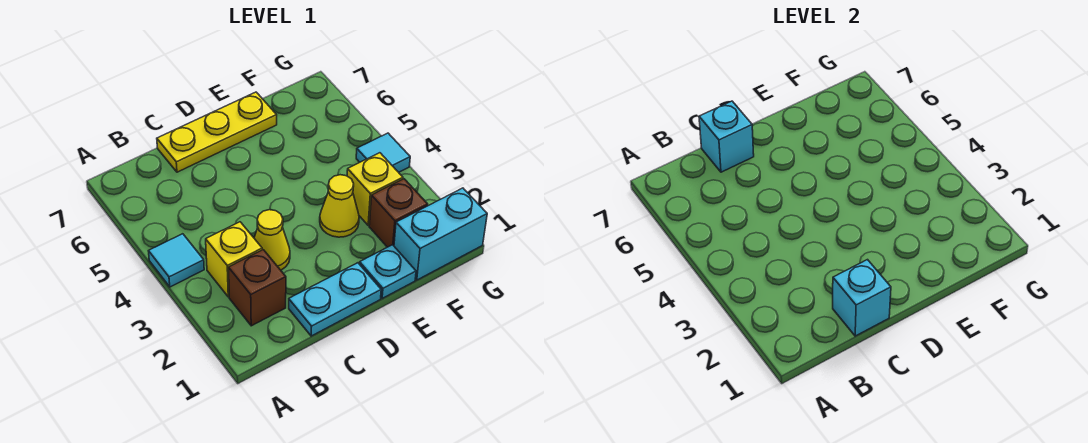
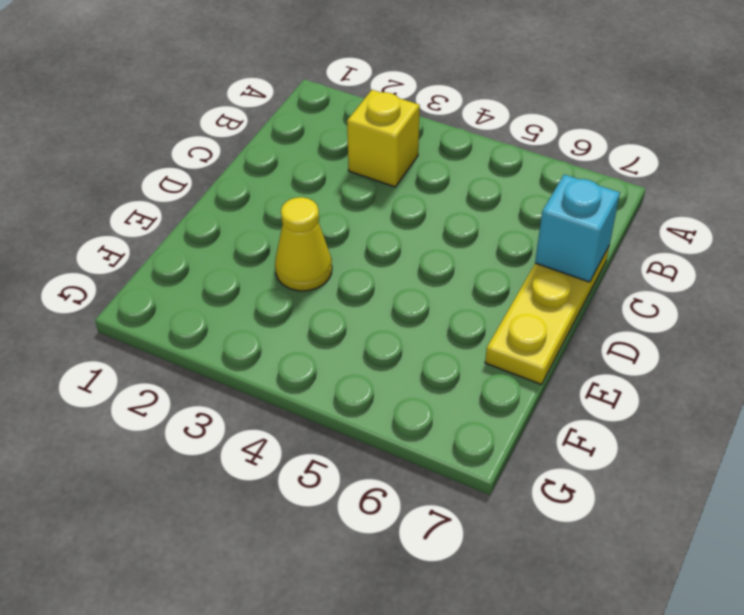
none -> cyan tile A4 level 1
none -> brown brick B2 level 1
none -> cyan plate C1:D1 level 1

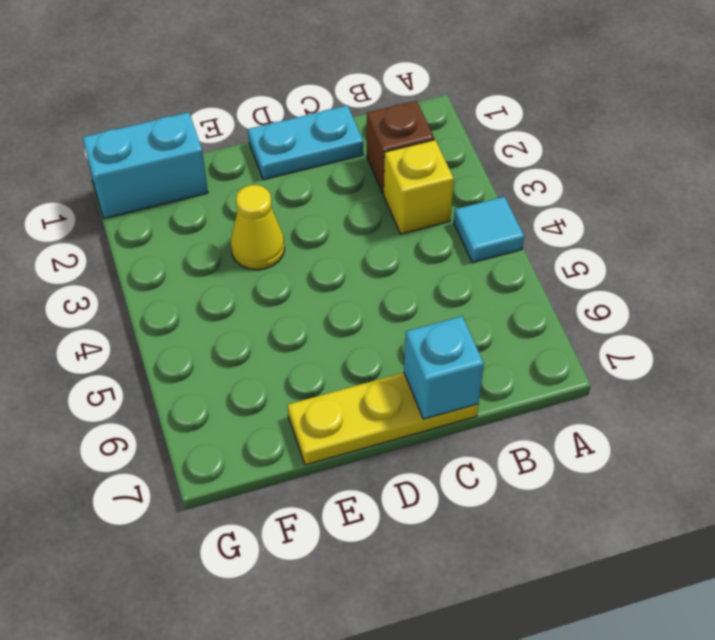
none -> yellow cone C3 level 1
none -> cyan plate E1 level 1
none -> brown brick F2 level 1

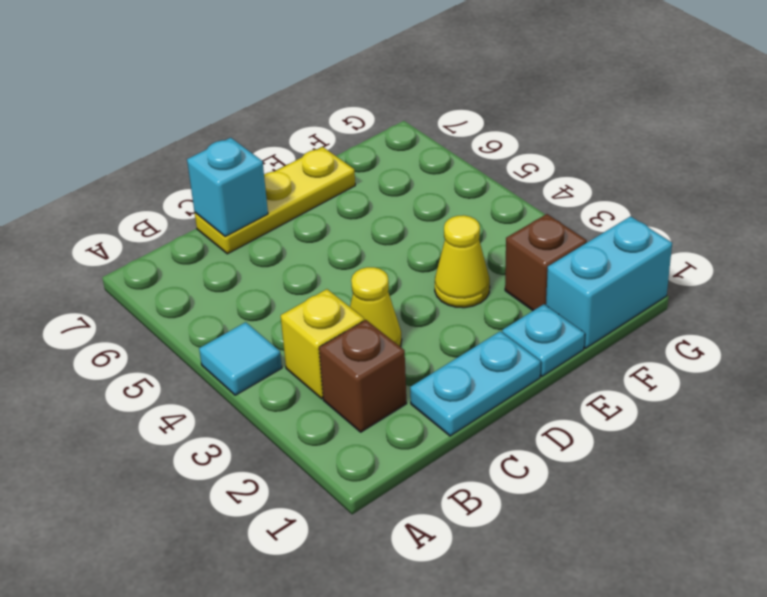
none -> yellow brick F3 level 1
none -> cyan tile G4 level 1
none -> cyan brick C1 level 2

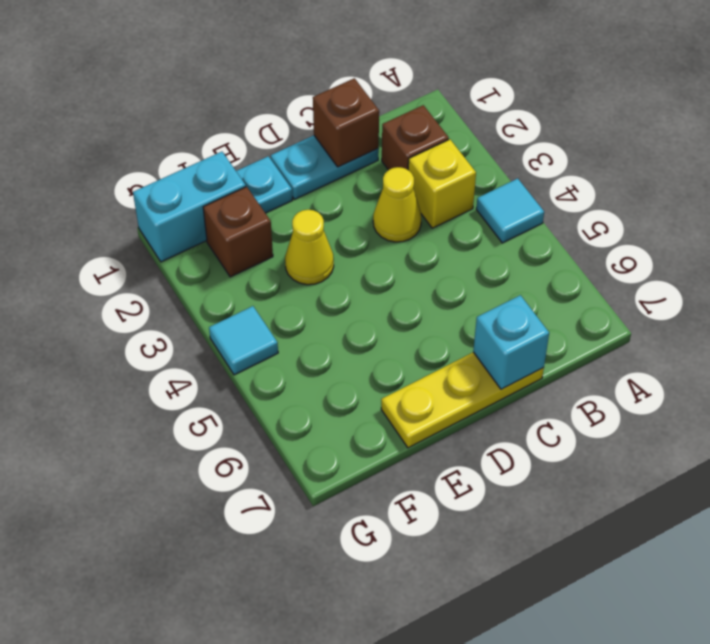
brown brick C1 level 2 -> cyan brick C1 level 2
none -> yellow brick F3 level 1

